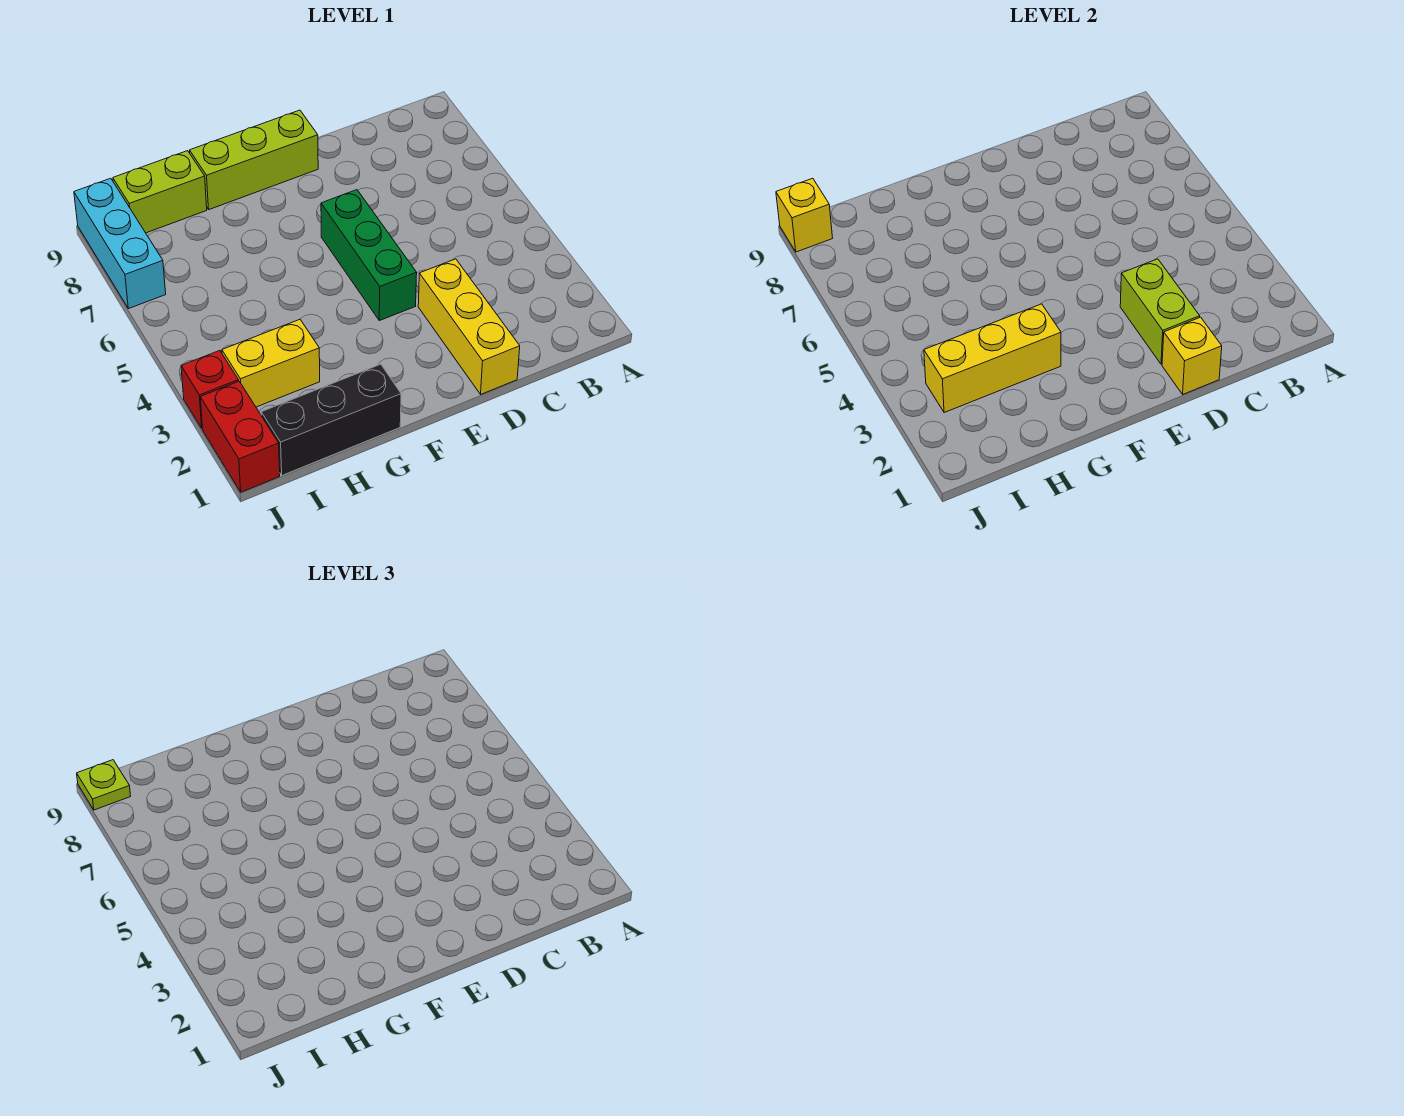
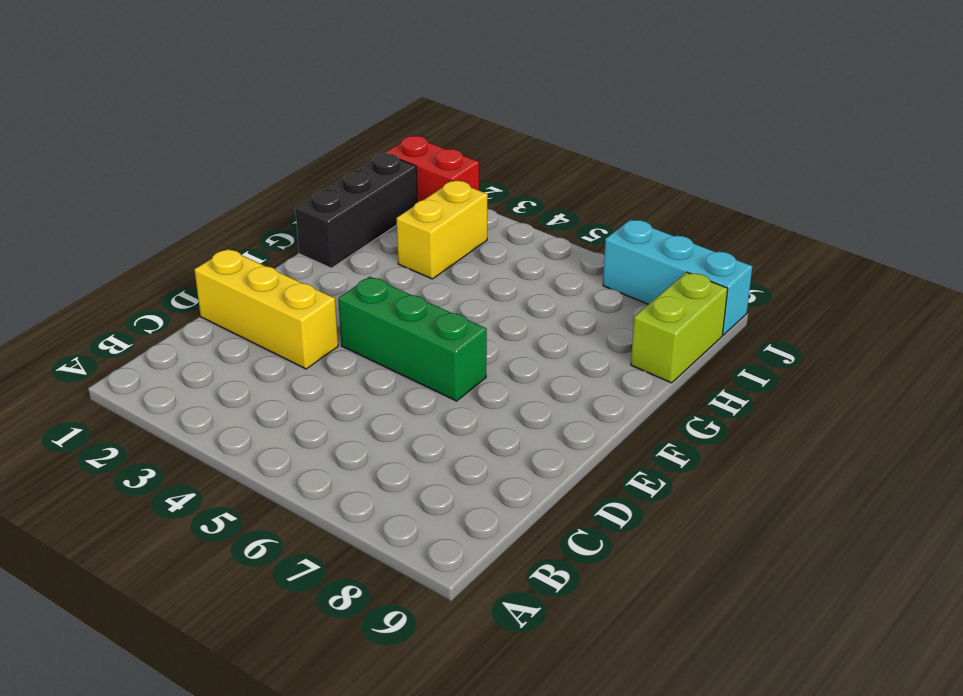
none -> lime brick E9:G9 level 1
none -> red brick J3 level 1
none -> yellow brick D1 level 2

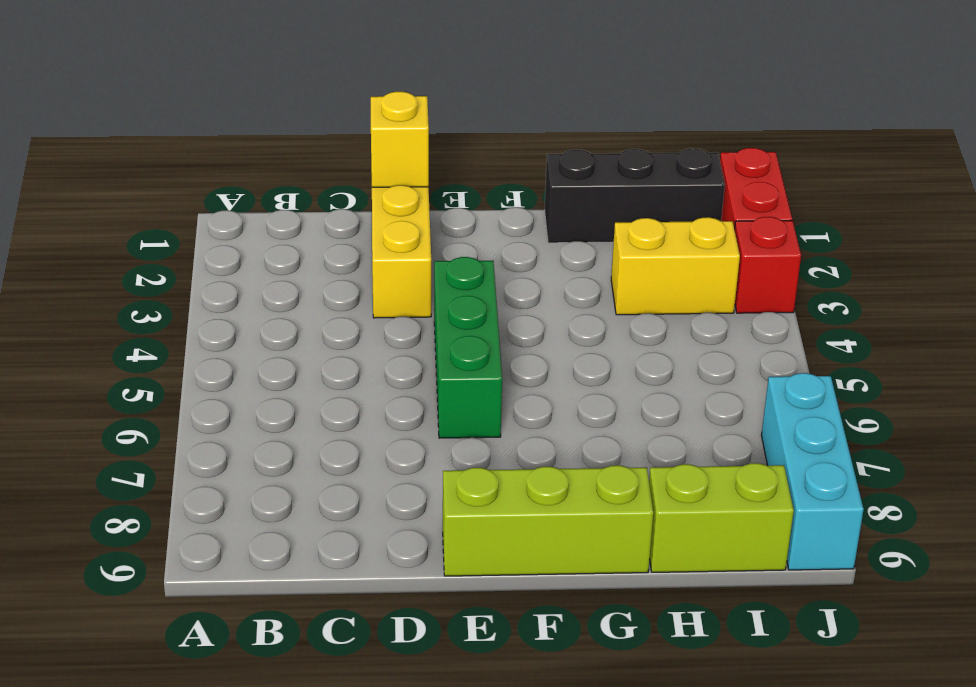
none -> lime brick D2:D3 level 2
none -> yellow brick G3:I3 level 2
none -> yellow brick J9 level 2

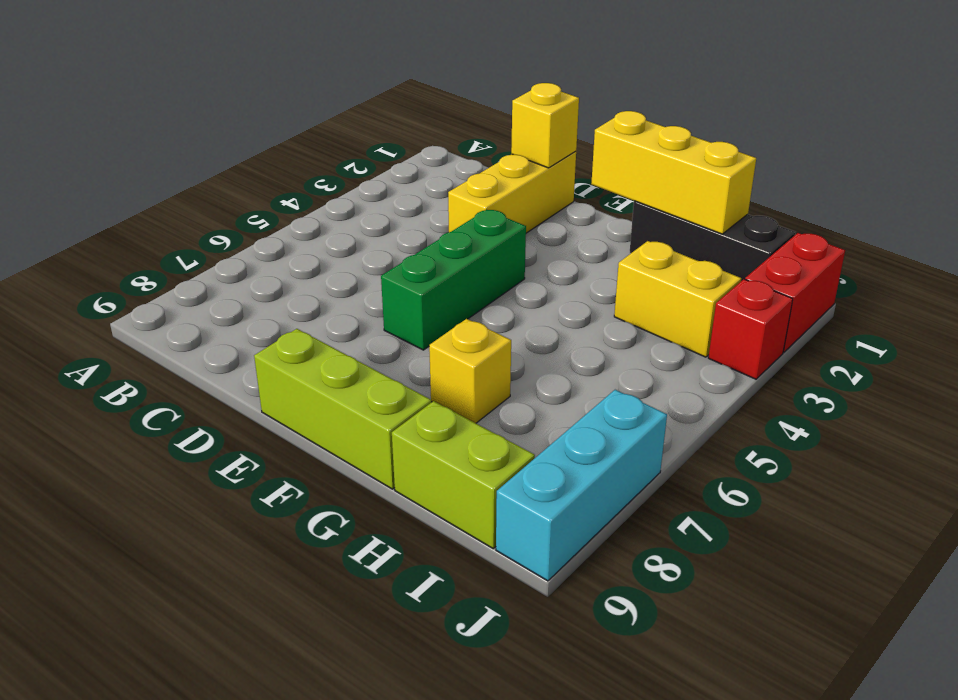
yellow brick F1:H1 level 2 -> yellow brick G3:I3 level 2
yellow brick G7 level 1 -> yellow brick J9 level 2
none -> lime brick D2:D3 level 2
none -> lime plate J9 level 3

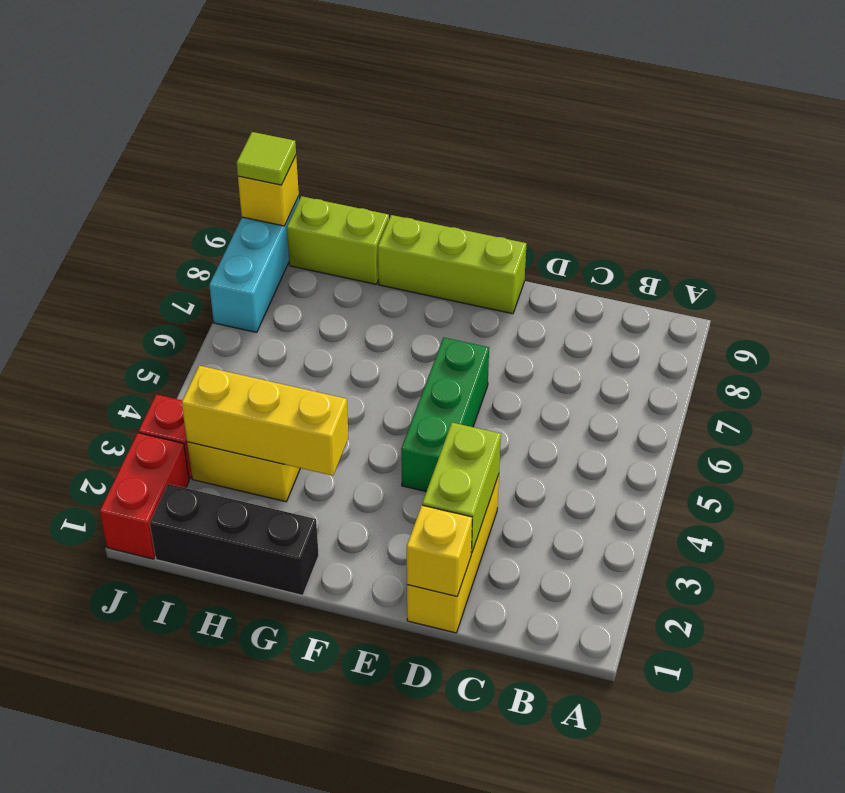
lime tile J9 level 3 -> lime plate J9 level 3

